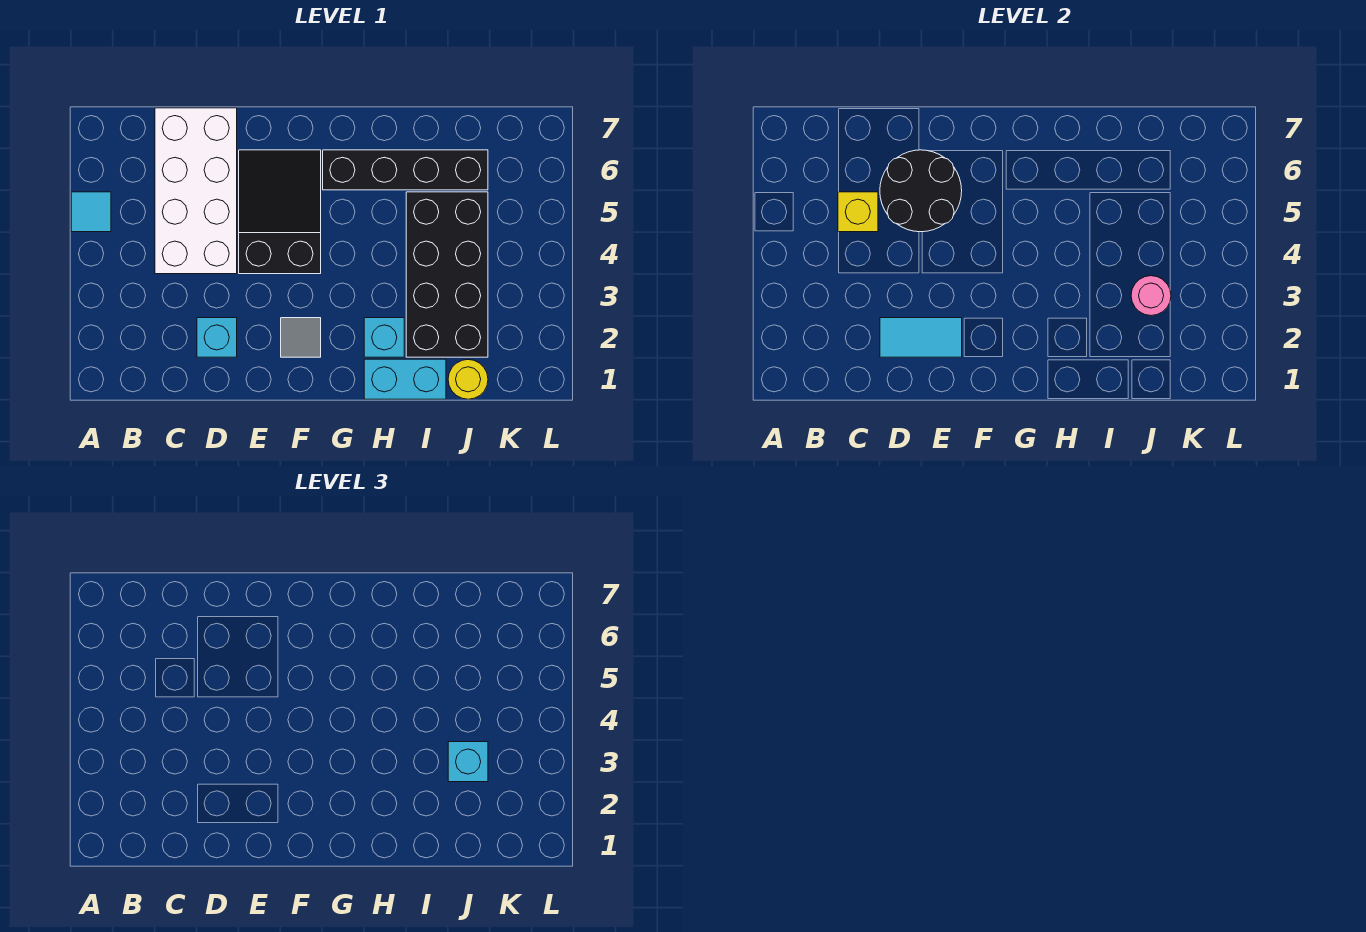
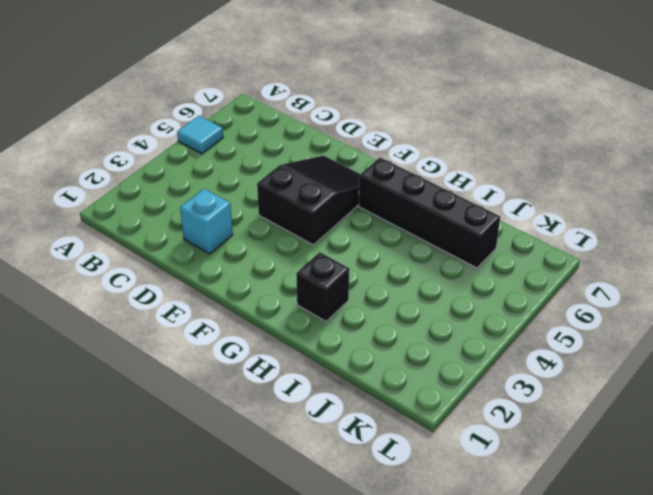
black brick H2 level 1 -> cyan brick H2 level 1
none -> white brick C4:D7 level 1
none -> grey tile F2 level 1
none -> cyan brick H1:I1 level 1

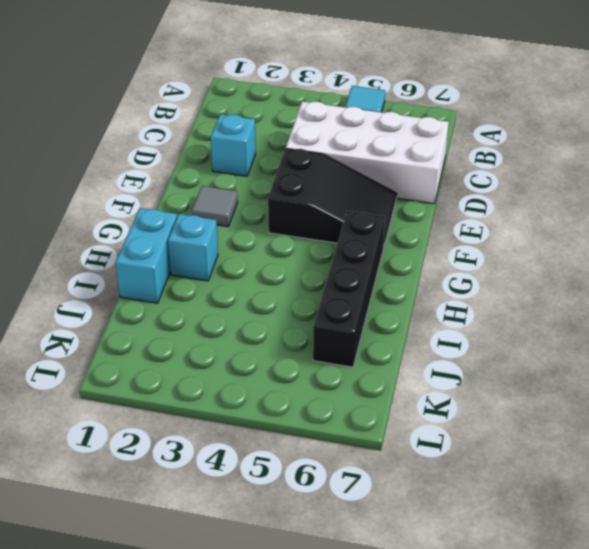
none -> black brick I2:J5 level 1
none -> yellow round brick J1 level 1
none -> yellow brick C5 level 2

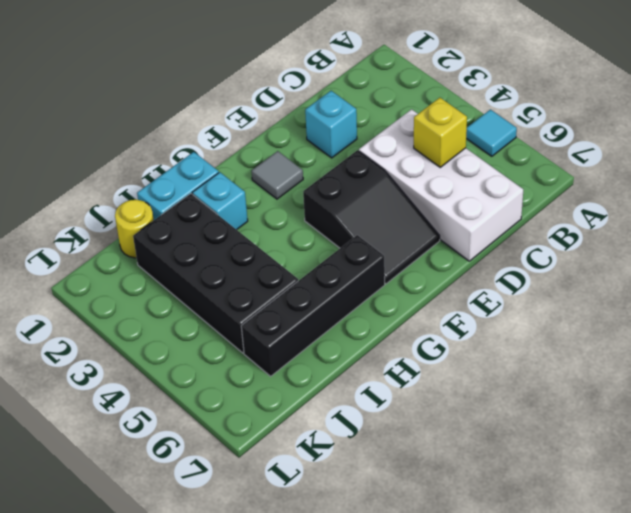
none -> cyan tile D2:E2 level 2
none -> black round brick D5:E6 level 2
none -> pink round brick J3 level 2

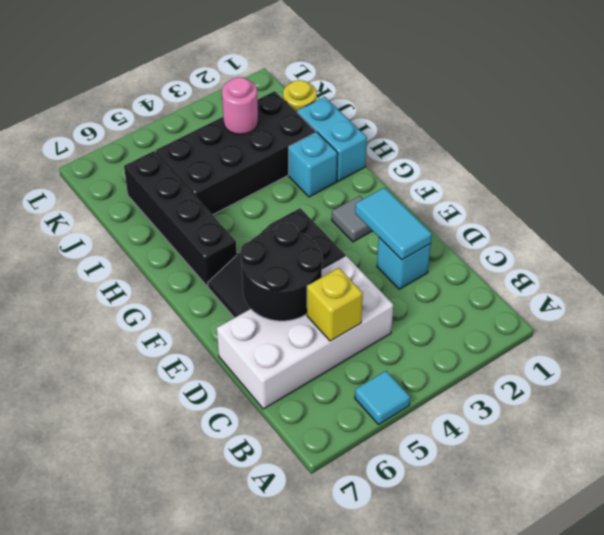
none -> cyan brick J3 level 3

